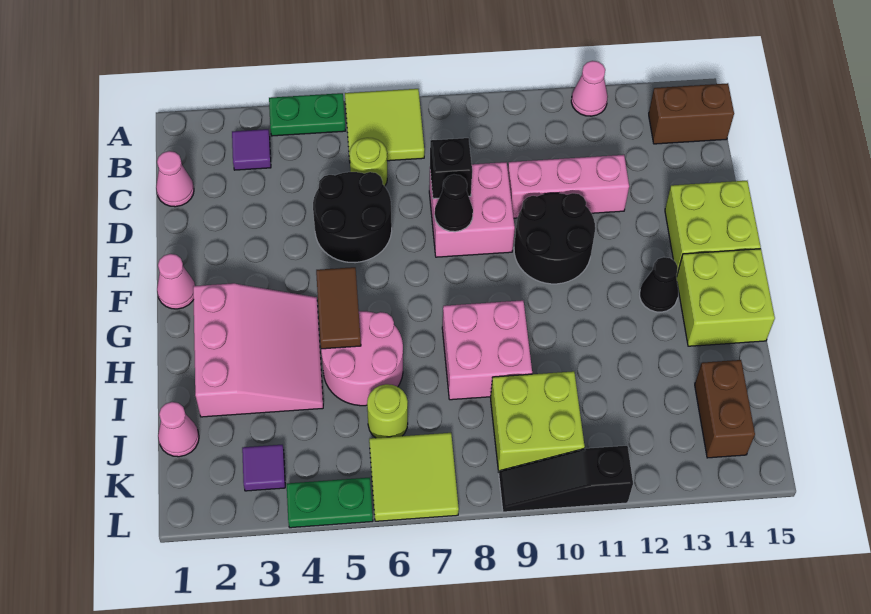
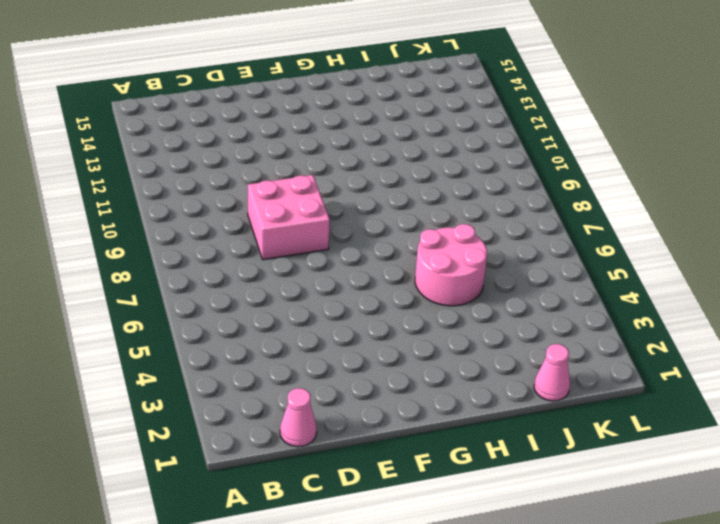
none -> green plate A4:A5 level 1
none -> lime tile A6:B7 level 1
none -> pink cone A12 level 1

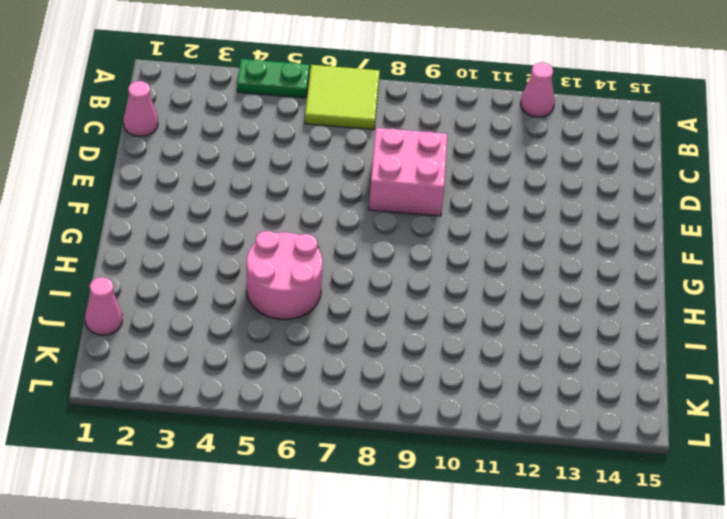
none -> purple tile B3 level 1
none -> brown brick B14:B15 level 1
none -> lime round brick C6 level 1

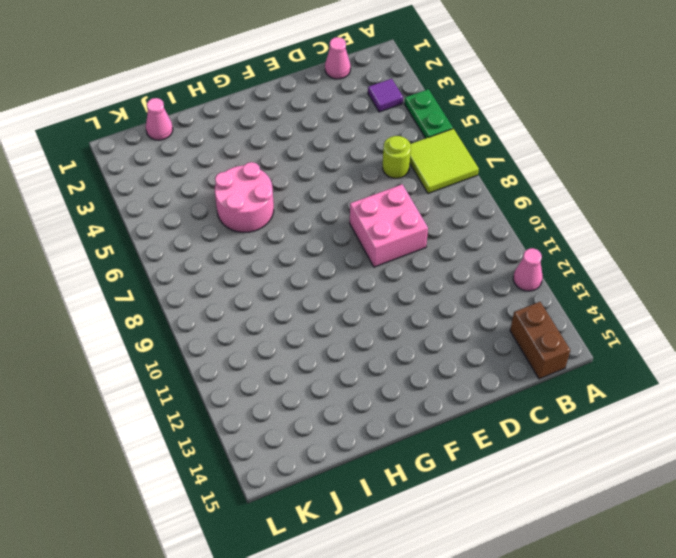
none -> black round brick D5:E6 level 1
none -> pink brick D10:D12 level 1
none -> black round brick E10:F11 level 1

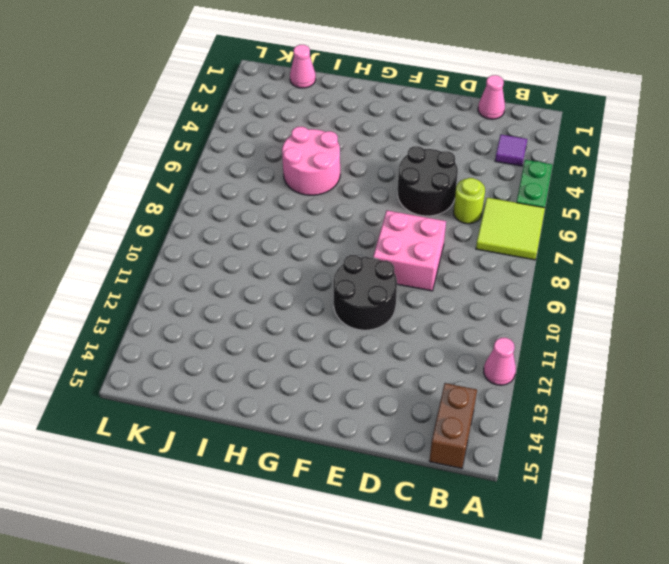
none -> pink brick D10:D12 level 1
none -> lime brick E14:F15 level 1
none -> pink cone F1 level 1

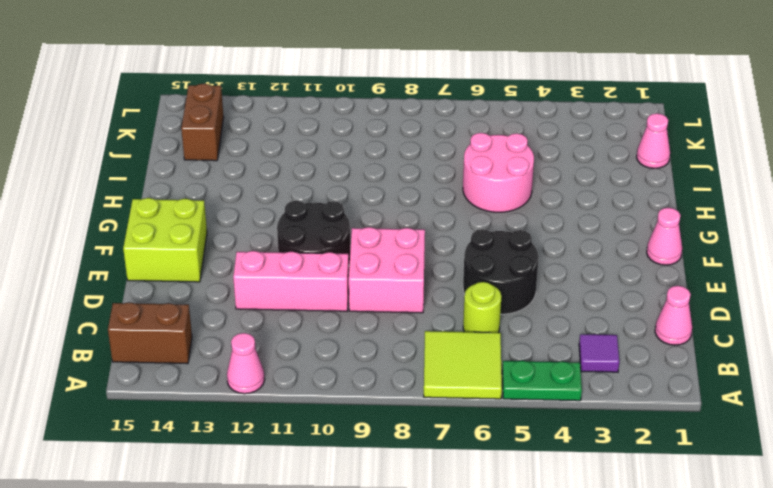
none -> pink slope G2:I4 level 1 top 2
none -> black cone G13 level 1
none -> lime brick G14:H15 level 1

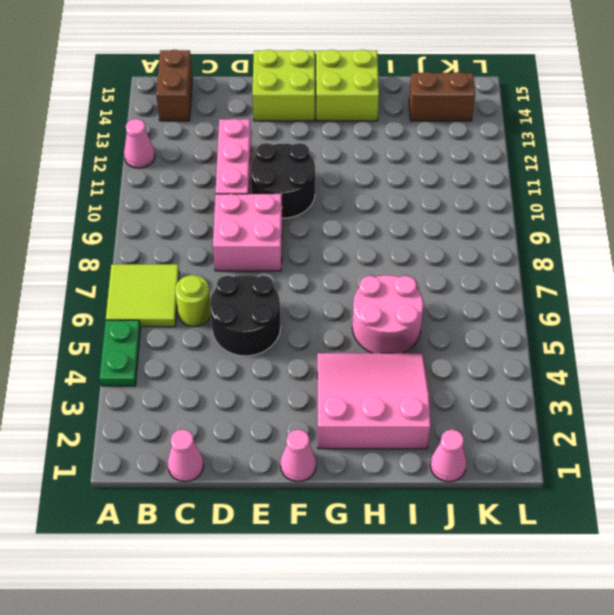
none -> purple tile B3 level 1
none -> black cone G13 level 1
none -> pink brick H8:I9 level 1

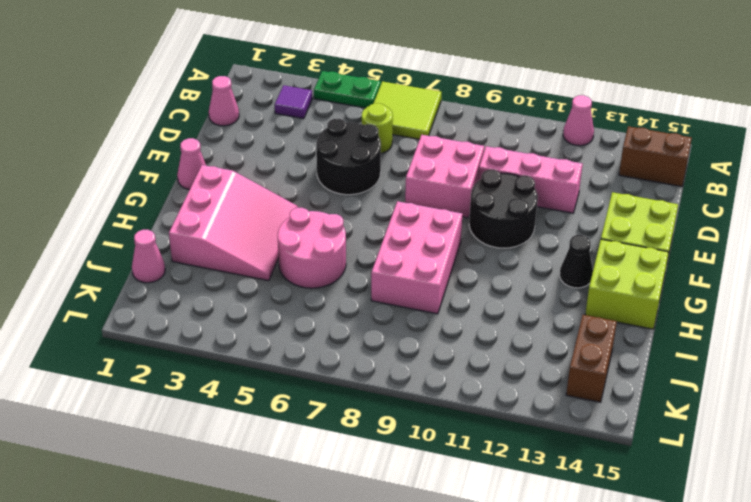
pink brick G8:I9 level 1 -> pink brick H8:I9 level 1
none -> lime round brick J6 level 1
none -> lime brick J9:K10 level 1
none -> purple tile K3 level 1

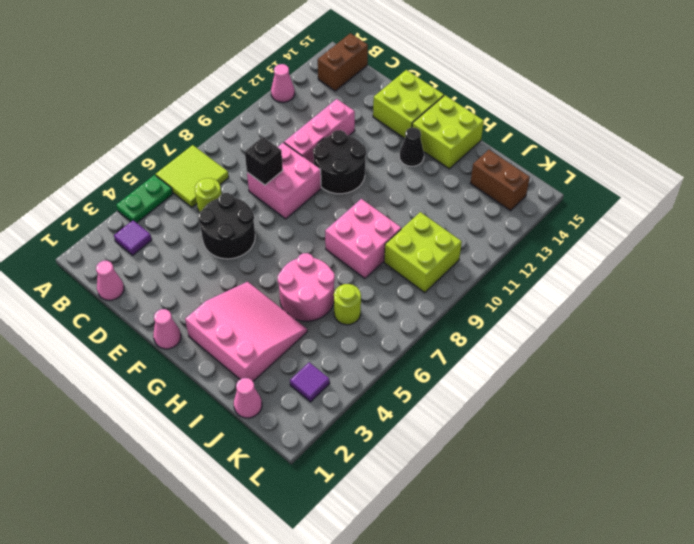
none -> lime tile K6:L7 level 1
none -> green plate L4:L5 level 1
none -> black slope L9:L11 level 1 top 11

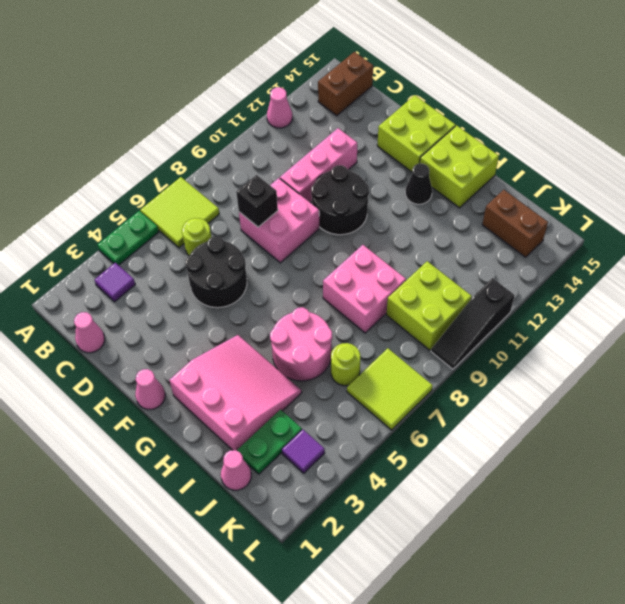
green plate J2:J3 level 1 -> green plate L4:L5 level 1
none -> black cone E8 level 2
none -> brown tile G5:H5 level 2

